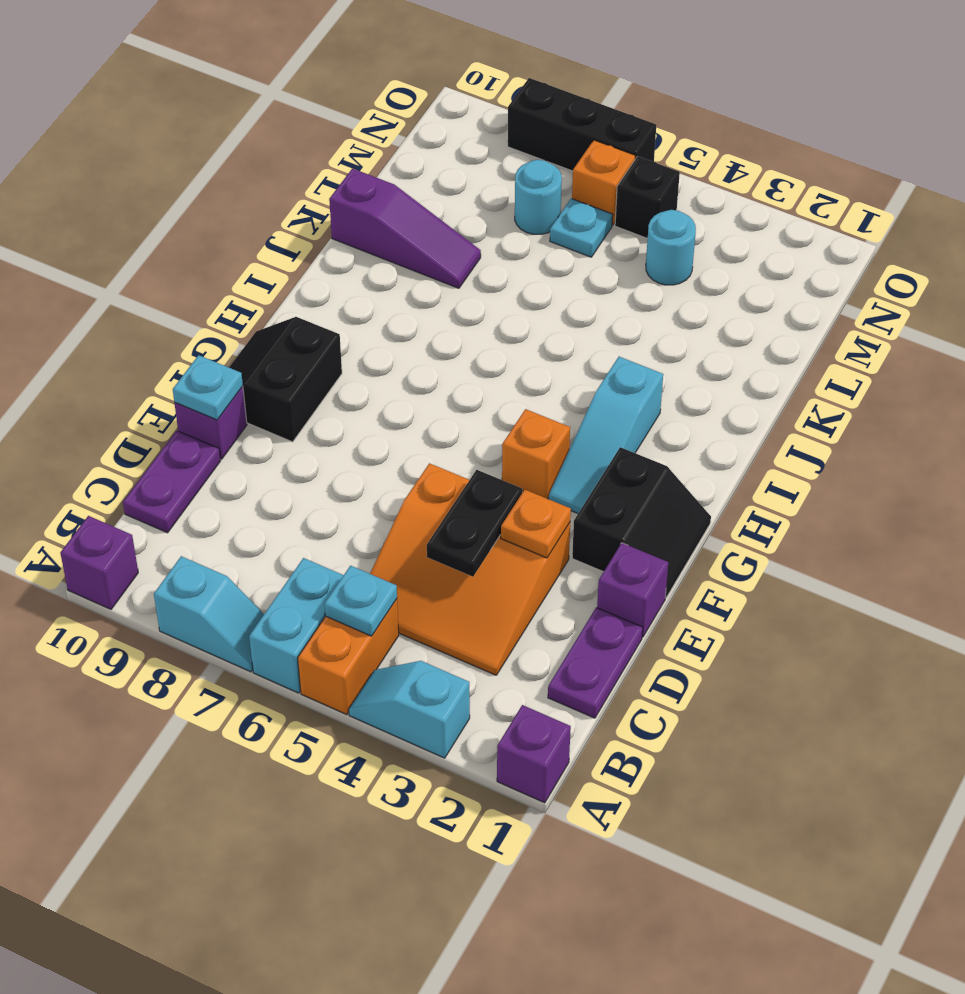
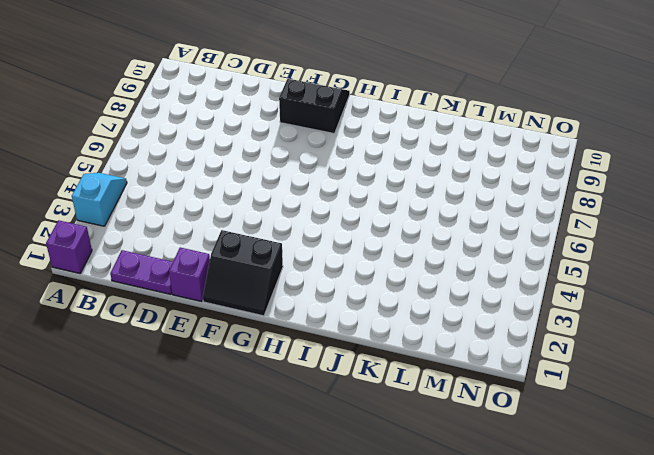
none -> orange brick A5:B5 level 1
none -> cyan brick A6:B6 level 1
none -> cyan slope A7:A8 level 1 top 8

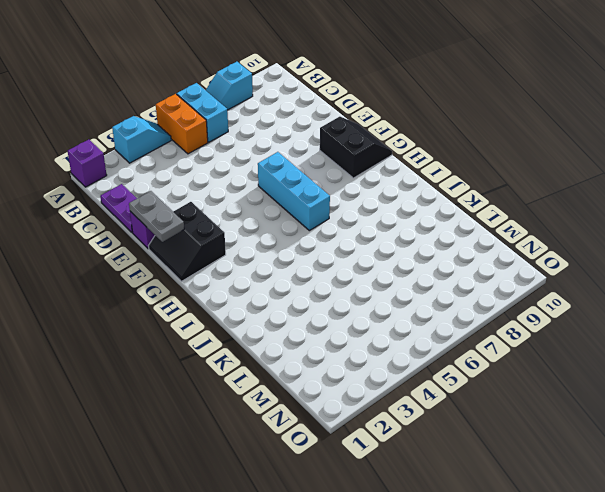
grey plate E1:F1 level 2 -> none
cyan brick F6:H6 level 1 -> none
none -> purple brick A10 level 1
none -> orange slope C3:E5 level 1 top E
none -> purple plate C10:D10 level 1

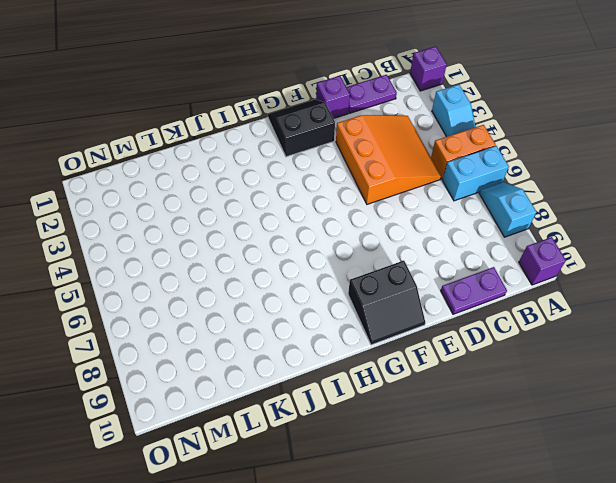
none -> purple brick E10 level 1
none -> cyan slope G3:I3 level 1 top I
none -> orange brick G4 level 1

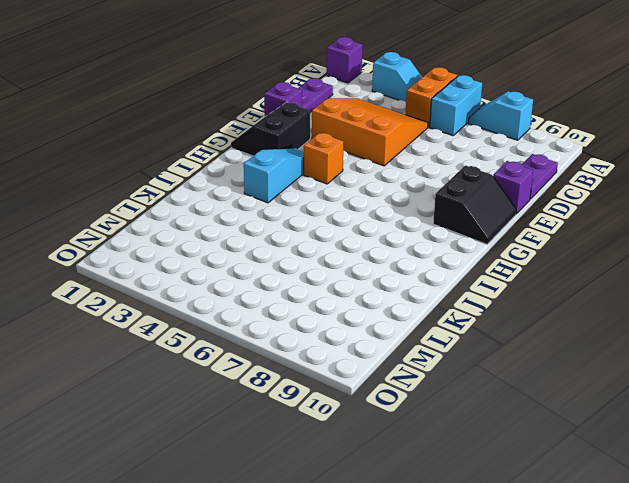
none -> purple brick A10 level 1
none -> purple slope K8:K10 level 1 top 10
none -> cyan round brick M4 level 1

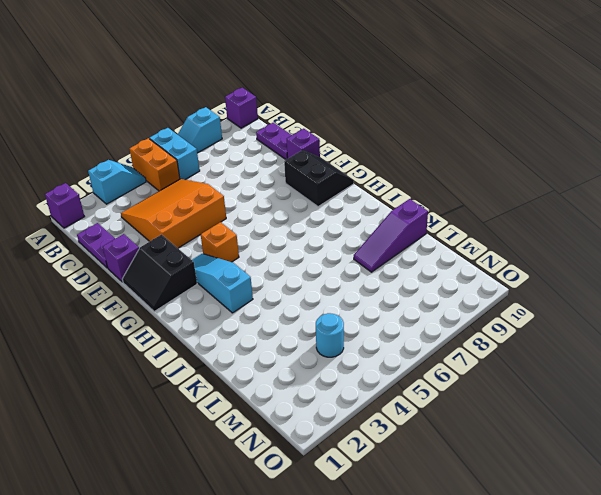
none -> cyan plate M6 level 1
none -> cyan round brick M7 level 1
none -> black brick N5 level 1

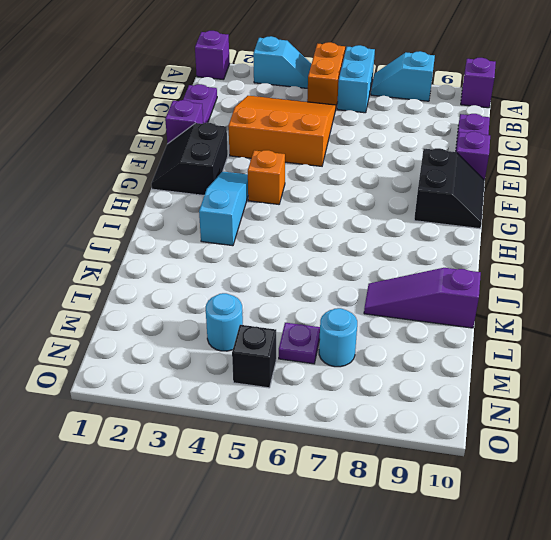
purple plate M6 level 1 -> cyan plate M6 level 1
none -> orange brick N6 level 1
none -> black brick O6:O8 level 1
none -> cyan plate B5 level 2

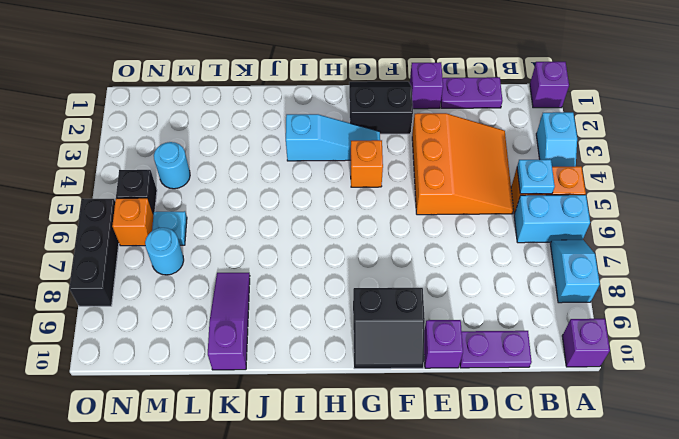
none -> black plate D4:E4 level 2
none -> orange plate E3 level 2
none -> cyan plate E10 level 2

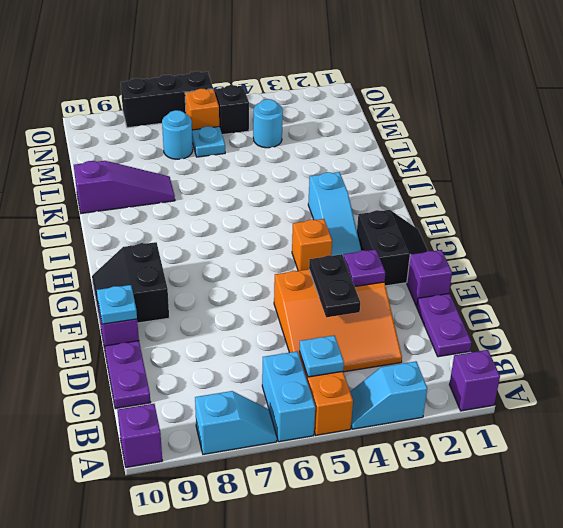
purple plate E3 level 2 -> orange plate E3 level 2

